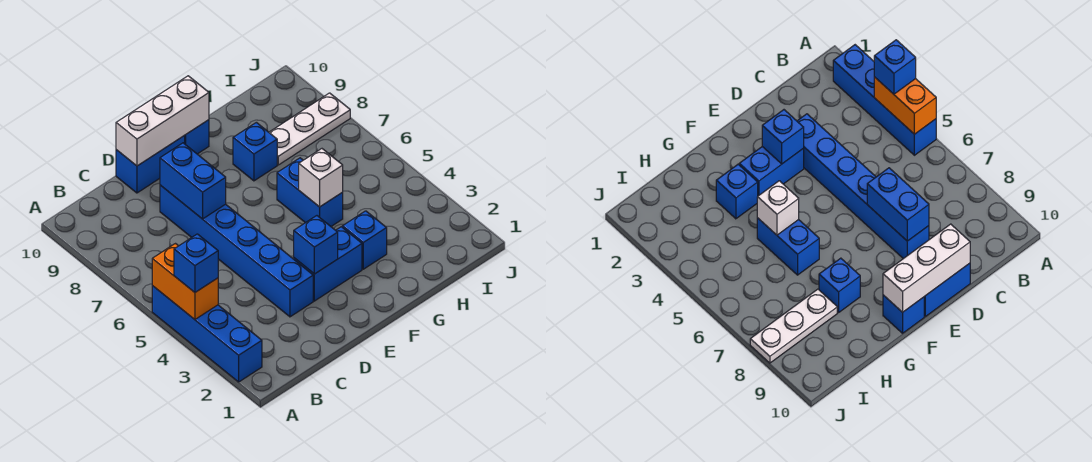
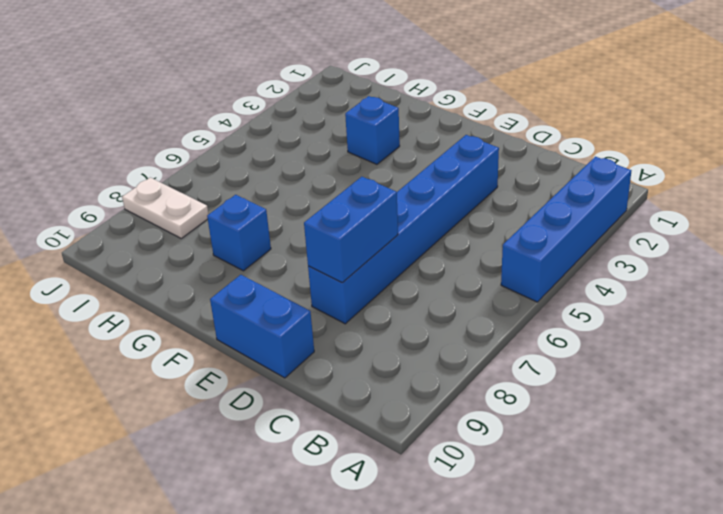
white plate I8:J8 level 1 -> white plate H8:J8 level 1
none -> blue brick E3:F3 level 1
none -> blue brick F10 level 1
none -> blue brick G5:G6 level 1

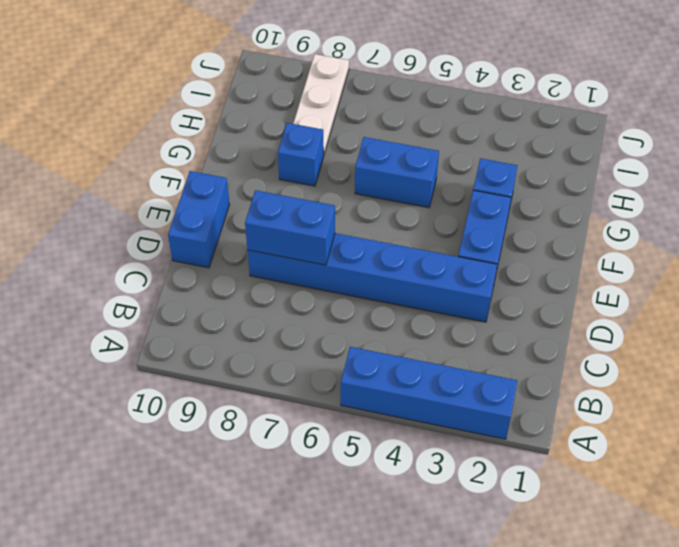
none -> blue brick F10 level 1
none -> orange brick A4:A5 level 2
none -> white brick D10:F10 level 2

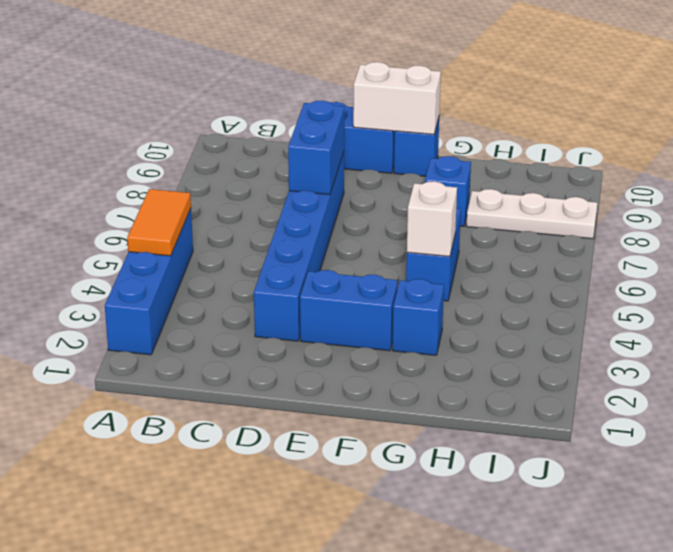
orange tile A4:A5 level 2 -> orange brick A4:A5 level 2
white brick E10:F10 level 2 -> white brick D10:F10 level 2
none -> blue brick E3 level 2
none -> blue brick A4 level 3

